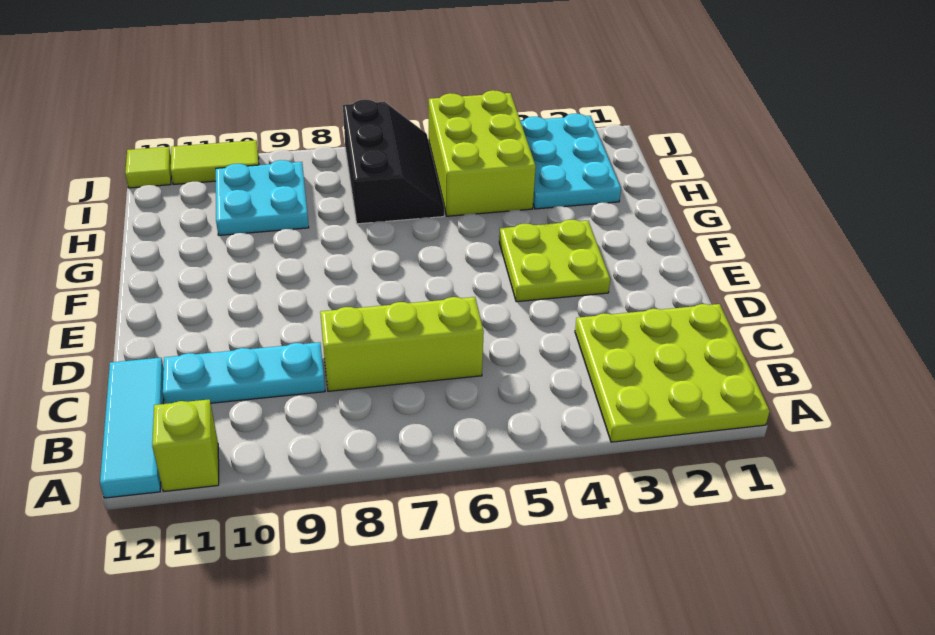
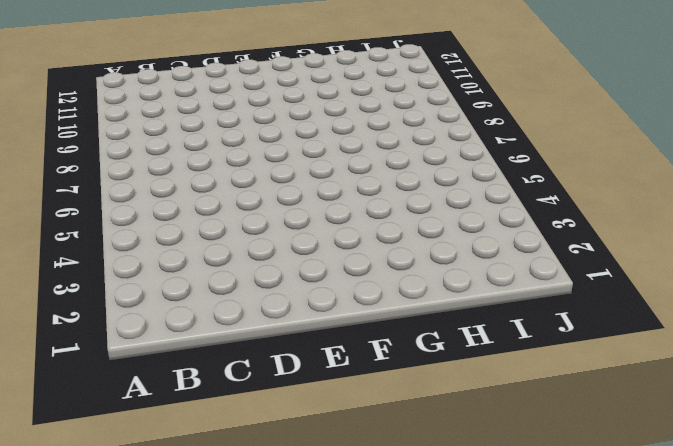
none -> lime plate A1:C3 level 1
none -> lime brick A11 level 1
none -> cyan tile A12:C12 level 1

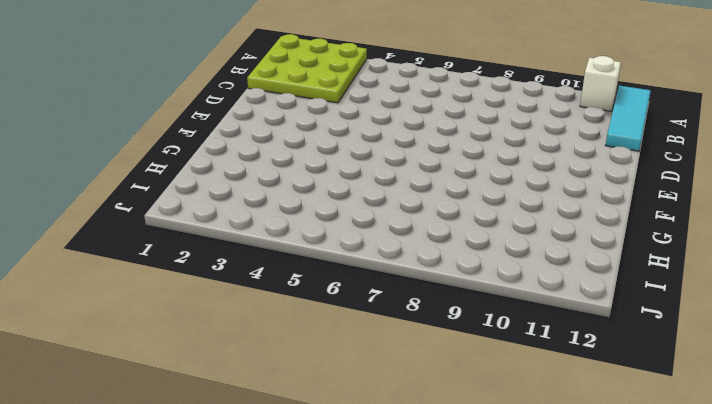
white brick A11 level 1 -> lime brick A11 level 1
none -> lime brick C6:C8 level 1
none -> cyan plate C9:C11 level 1
none -> lime plate E3:F4 level 1

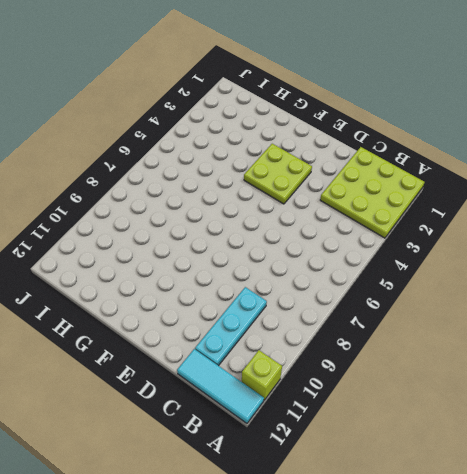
none -> lime brick C6:C8 level 1
none -> cyan plate H2:J3 level 1
none -> lime brick H4:J5 level 1

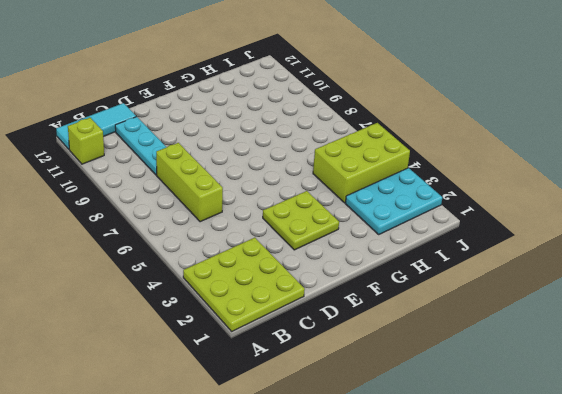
none -> black slope H6:J7 level 1 top 7
none -> cyan plate H9:I10 level 1
none -> lime tile J10:J11 level 1

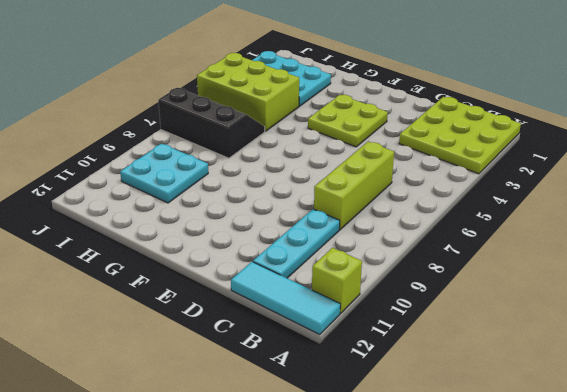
none -> lime tile J10:J11 level 1
none -> lime tile J12 level 1

